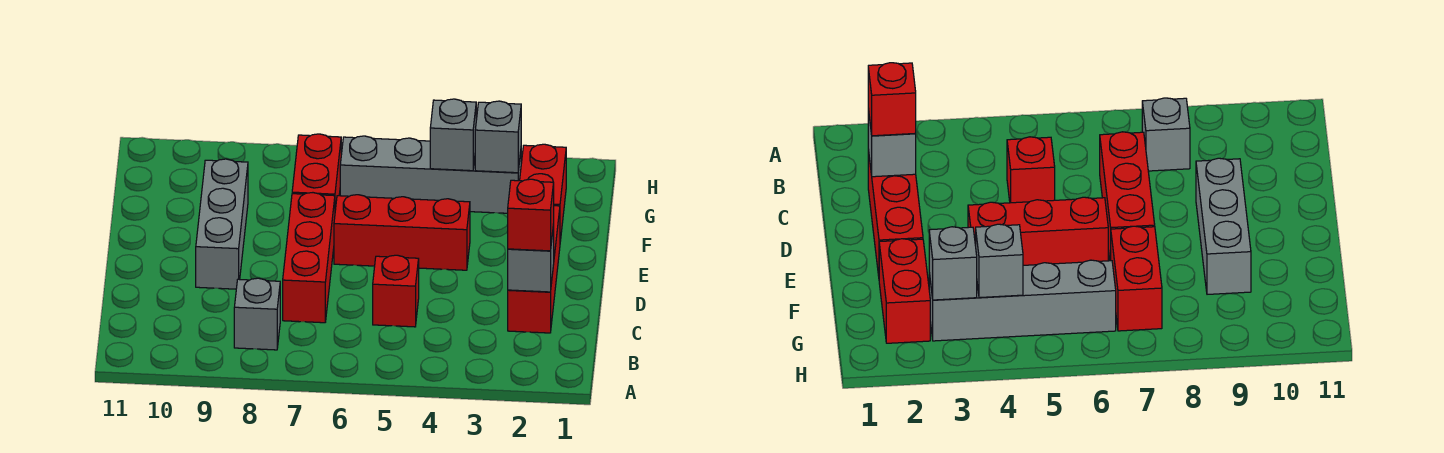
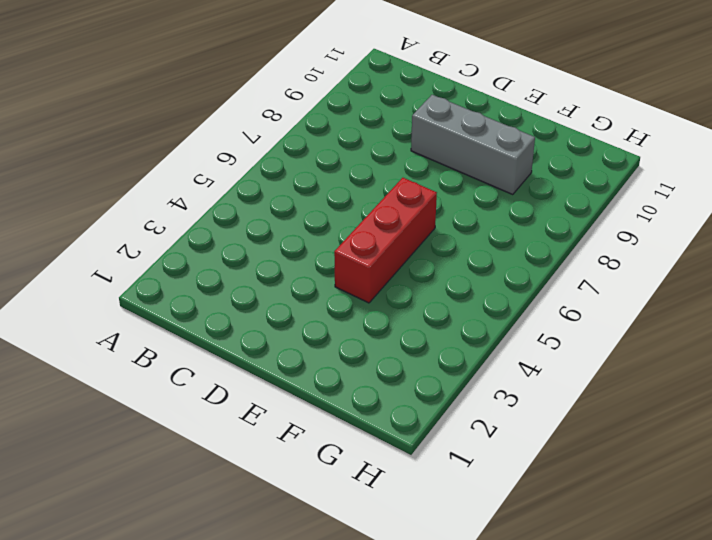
none -> grey brick B8 level 1
none -> red brick C2:E2 level 1
none -> red brick C5 level 1

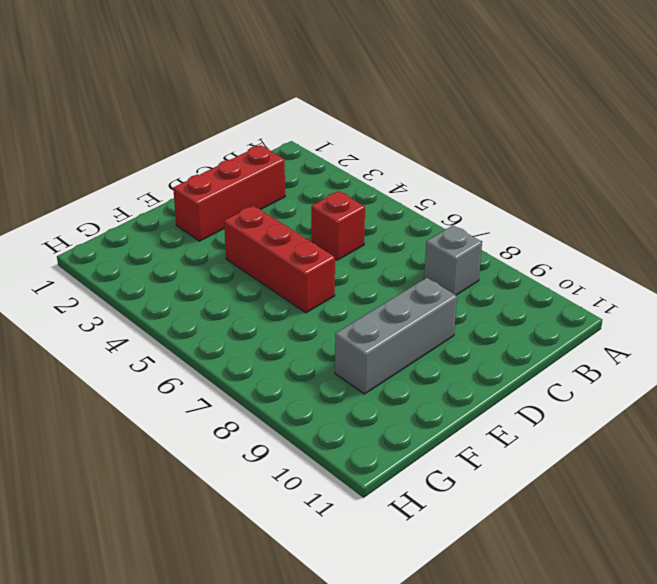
none -> red brick C7:E7 level 1
none -> red brick F2:G2 level 1
none -> red brick F7:G7 level 1

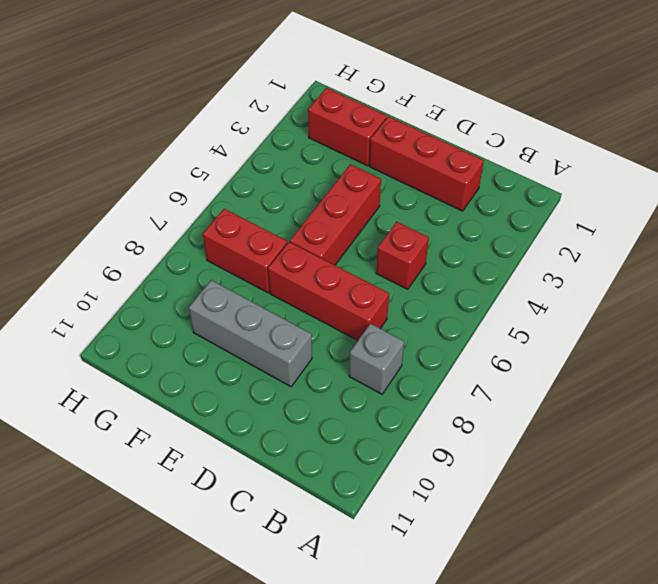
none -> grey brick G3:G6 level 1
none -> grey brick C2 level 2
none -> grey brick G3 level 2

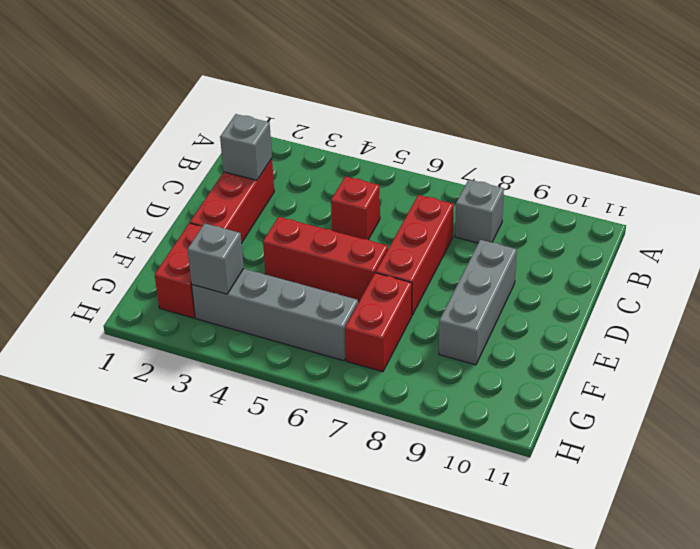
none -> grey brick G4 level 2
none -> red brick C2 level 3

